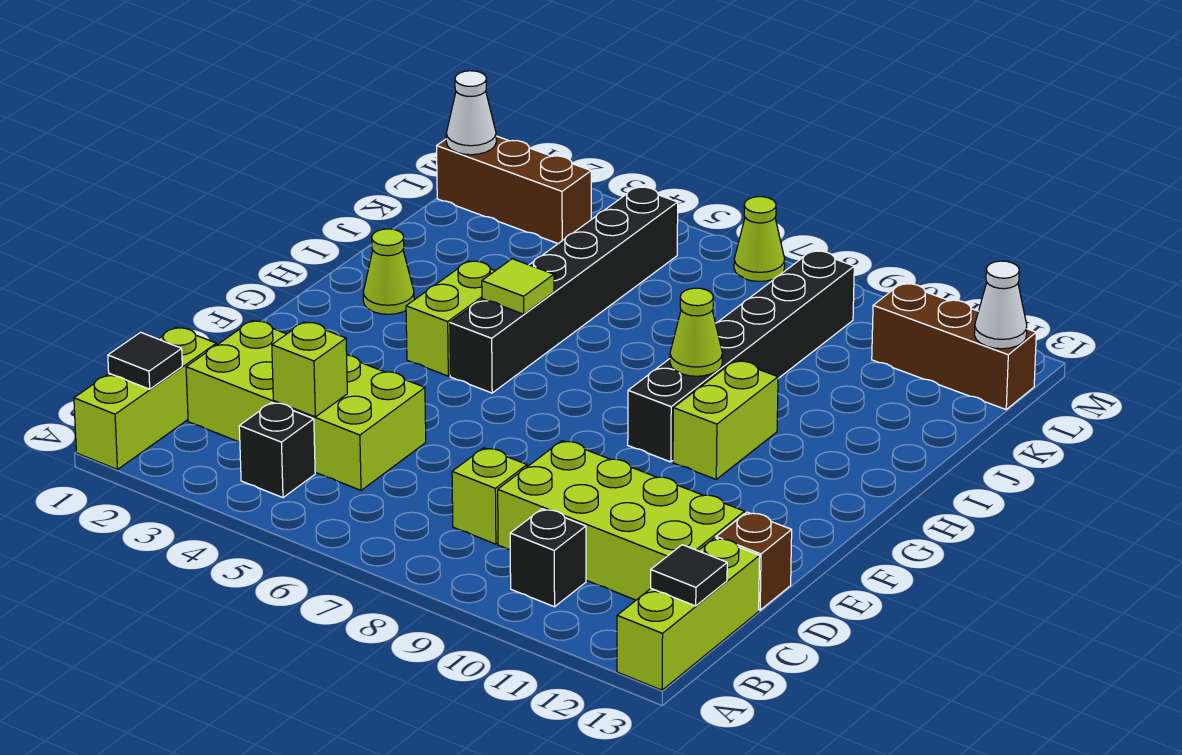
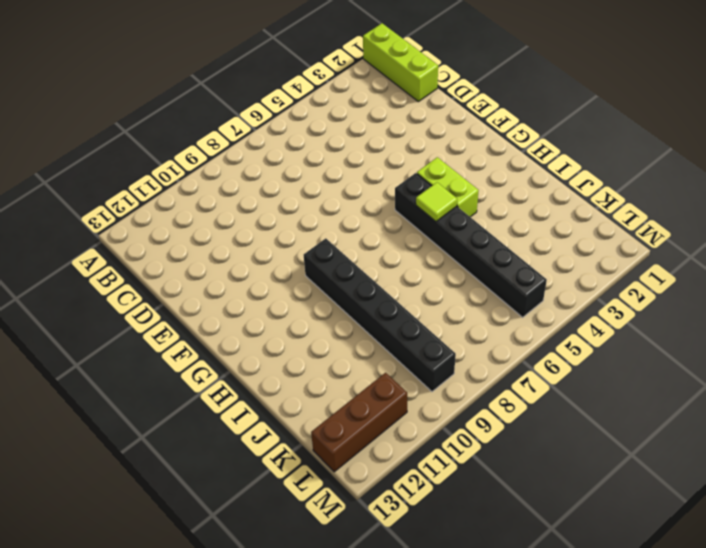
none -> lime brick A13:C13 level 1
none -> black brick B4 level 1
none -> black brick B10 level 1

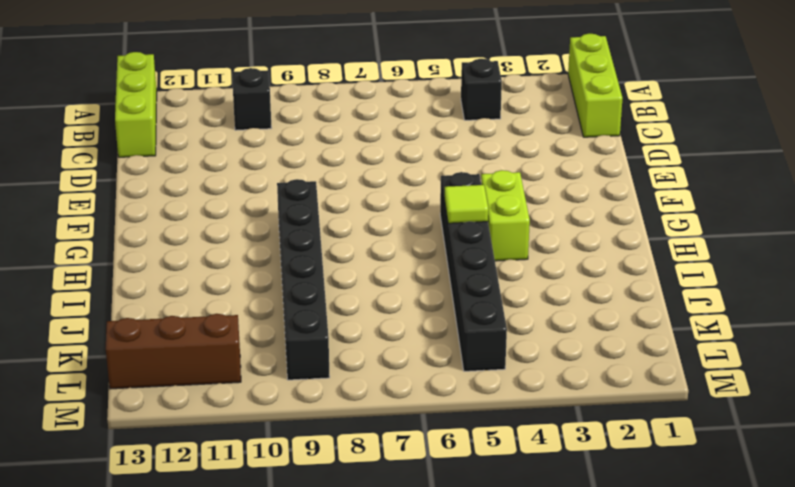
none -> lime brick C2:D5 level 1
none -> lime brick C8 level 1
none -> lime brick C9:D12 level 1

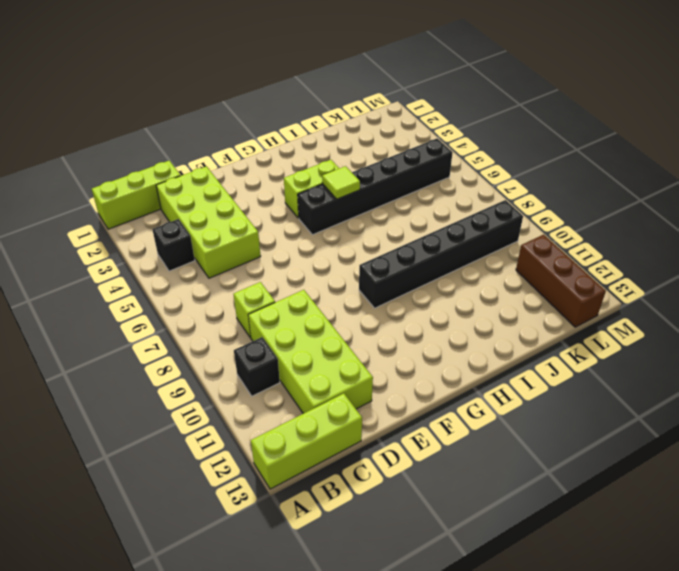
none -> brown brick D13 level 1
none -> lime brick G10:H10 level 1
none -> lime cone H2 level 1

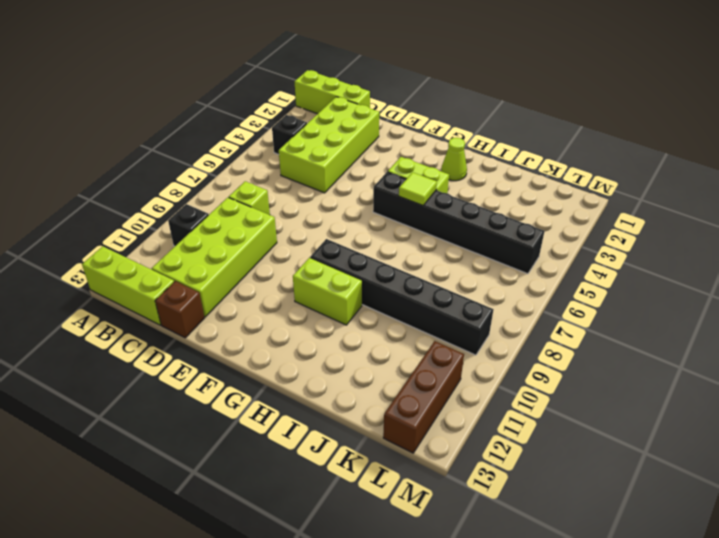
none -> brown brick L1:L3 level 1
none -> lime cone M7 level 1
none -> black tile B1 level 2

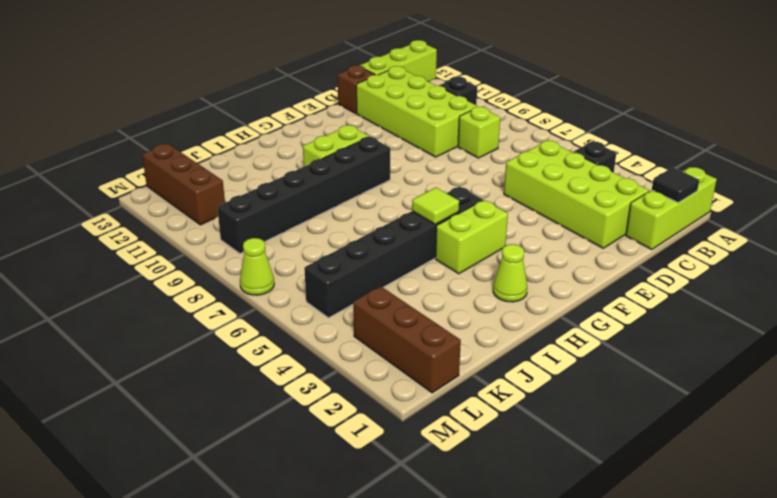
none -> black tile B13 level 2
none -> lime brick C4 level 2
none -> lime cone H9 level 2

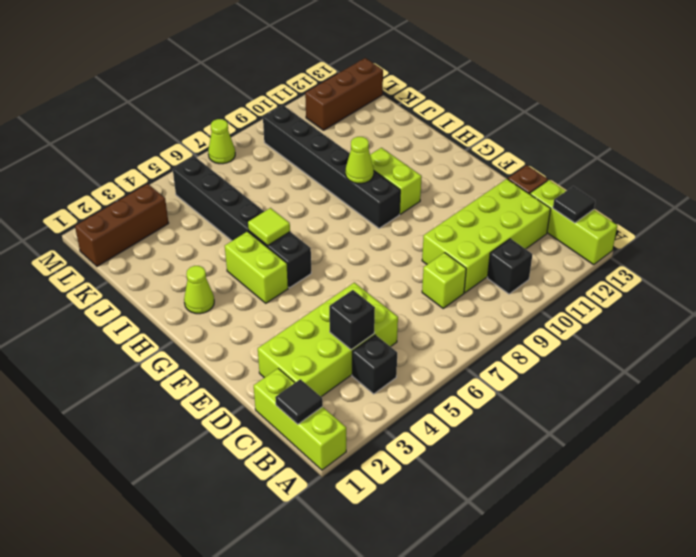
black brick C4 level 2 -> lime brick C4 level 2
none -> white cone L1 level 2
none -> white cone L13 level 2

